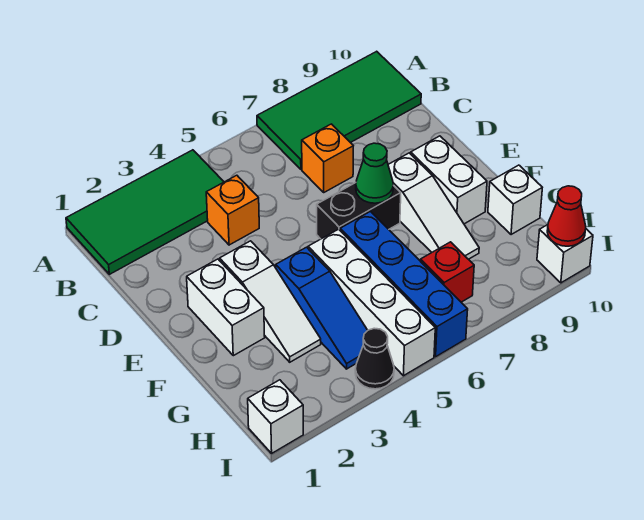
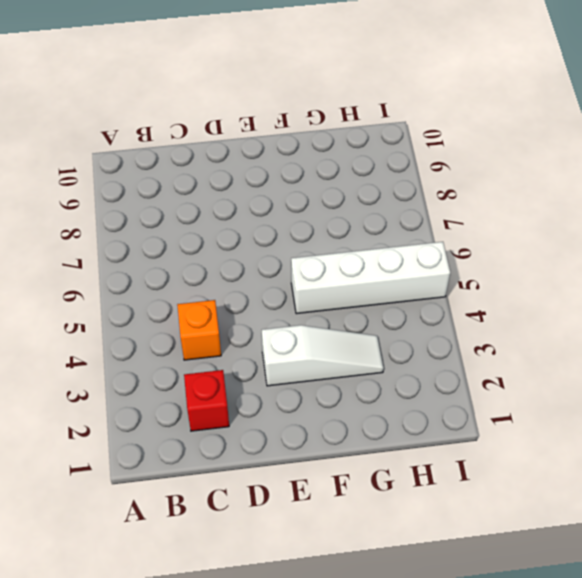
red brick C2 level 1 -> red brick H7 level 1
none -> green tile A1:B4 level 1
none -> green tile A7:B10 level 1
none -> orange brick C7 level 1

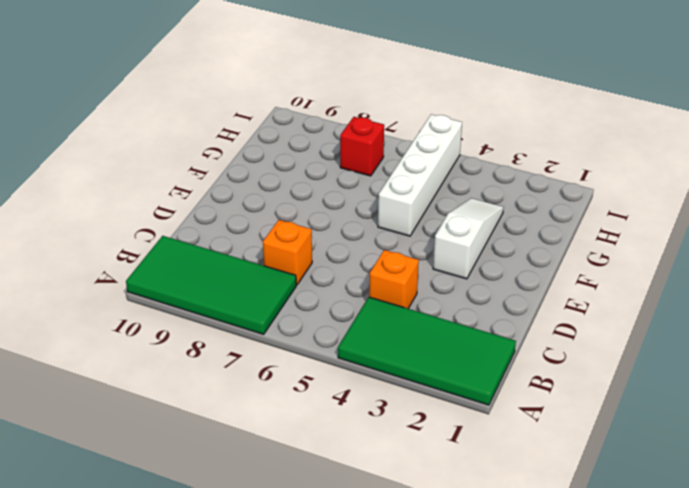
none -> white brick E2:F2 level 1
none -> black brick E6:E7 level 1
none -> white slope E8:G8 level 1 top E

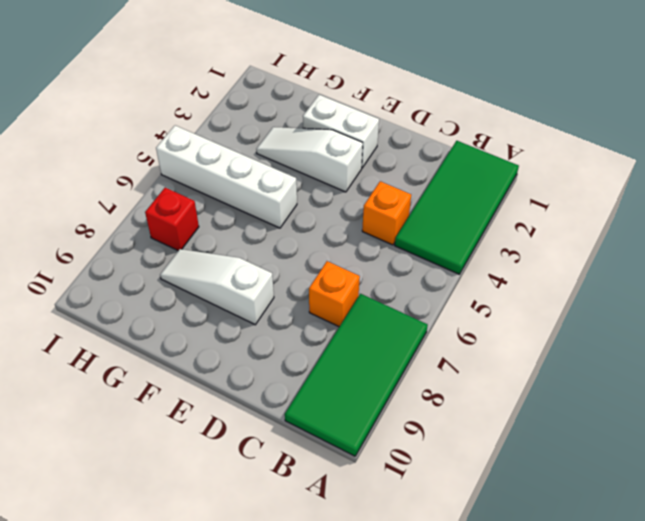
none -> black brick E6:E7 level 1
none -> white brick E9:F9 level 1
none -> blue slope F4:H4 level 1 top F

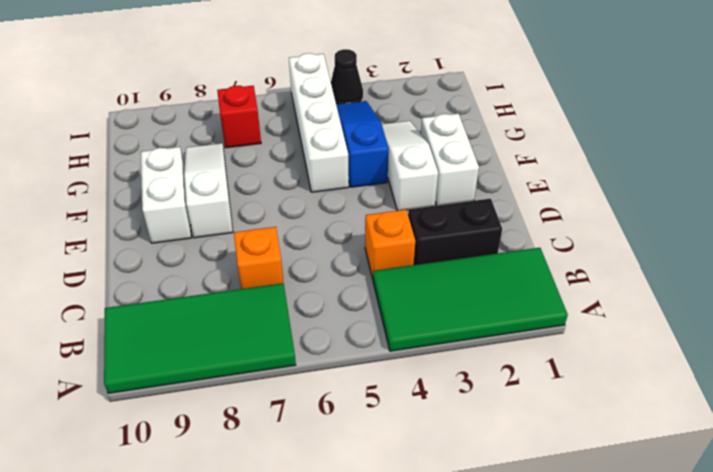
black brick C2:C3 level 1 -> black brick E6:E7 level 1
none -> blue brick F6:I6 level 1
none -> white brick G10 level 1
none -> white brick I1 level 1

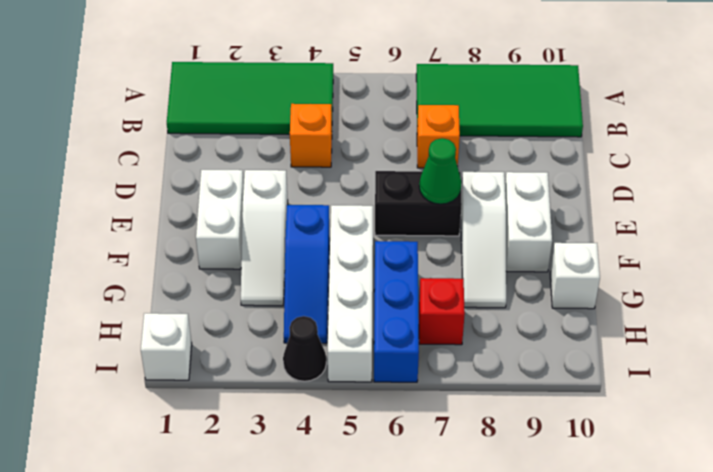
blue brick G6:I6 level 1 -> blue brick F6:I6 level 1
none -> white brick I10 level 1
none -> red cone I10 level 2

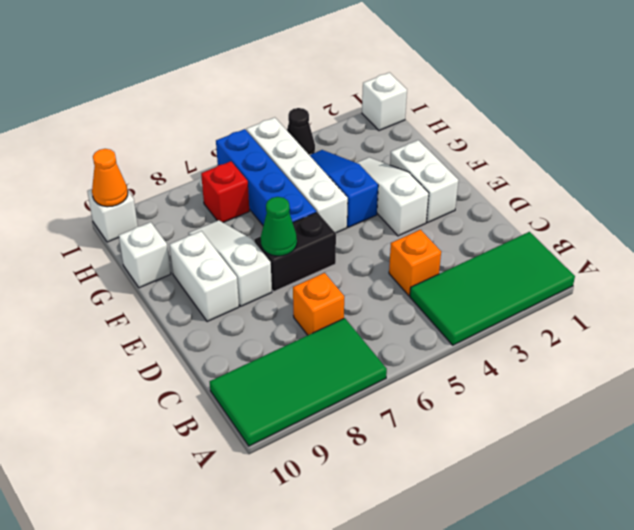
orange cone I10 level 2 -> red cone I10 level 2

